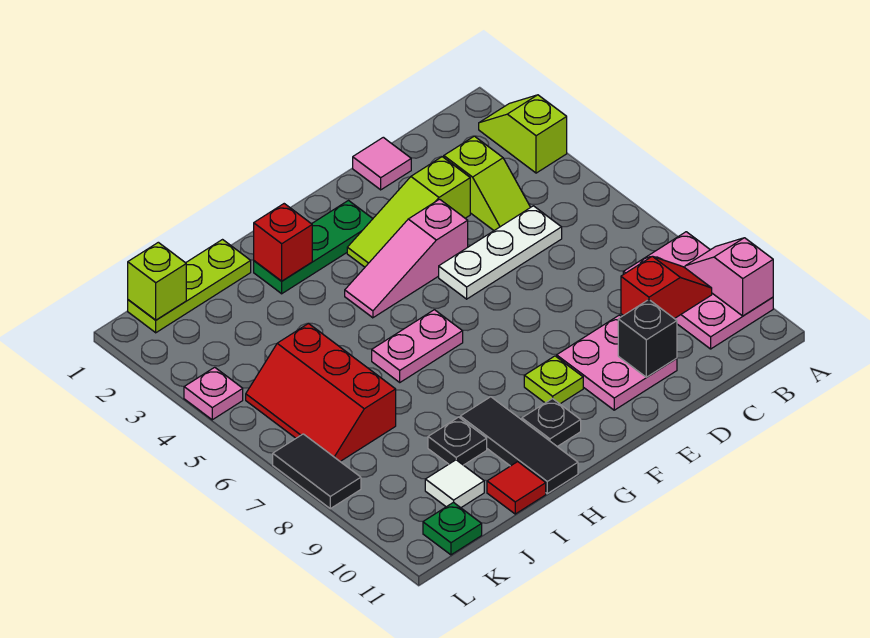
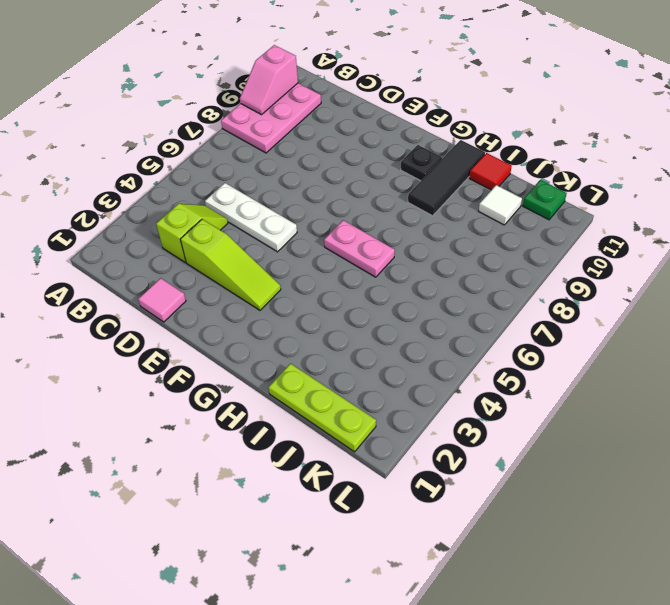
none -> lime slope A2:A3 level 1 top 3
none -> pink plate D9:E10 level 1
none -> pink slope E4:G4 level 1 top E

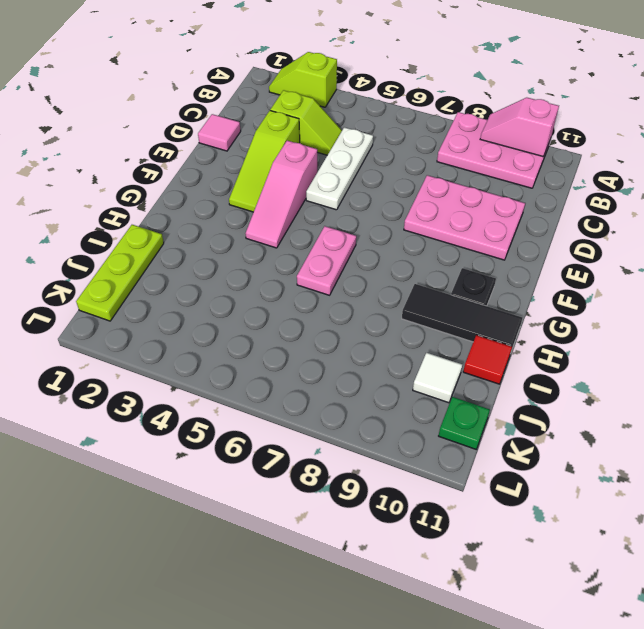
pink plate D8:E10 level 1 -> pink plate D9:E10 level 1
none -> green plate F2:H2 level 1
none -> lime plate F9 level 1
none -> black plate I9 level 1

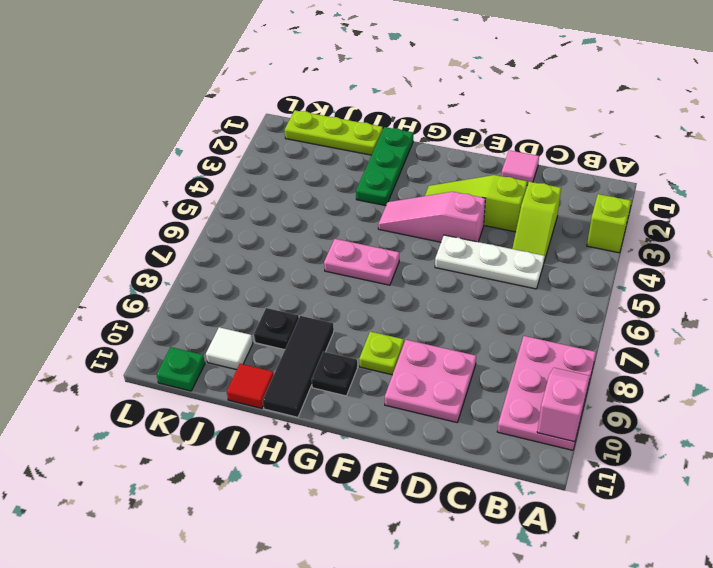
green plate H1:H3 level 1 -> green plate F2:H2 level 1
none -> red slope J5:K7 level 1 top J
none -> pink plate L4 level 1
none -> black tile L7:L8 level 1

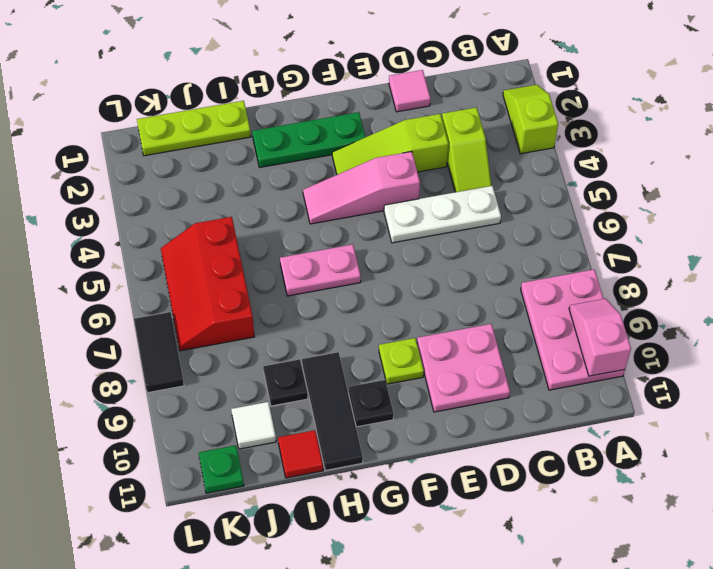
none -> pink plate L4 level 1
none -> red slope B9:C9 level 2 top C
none -> black brick D10 level 2

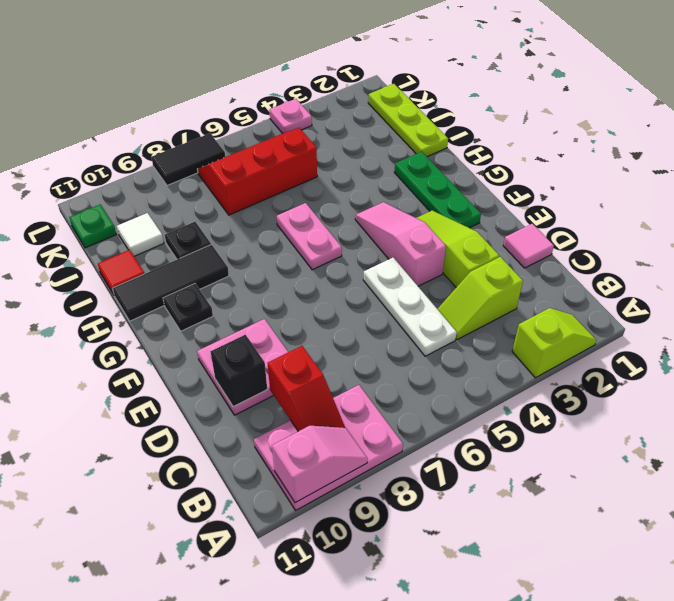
none -> lime plate F9 level 1
none -> red brick H2 level 2
none -> lime brick K1 level 2

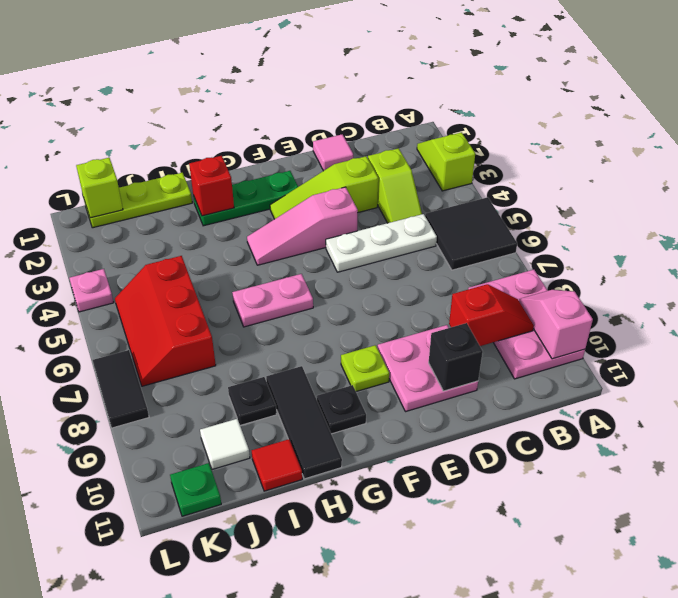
black tile A5:B6 level 1 -> none

